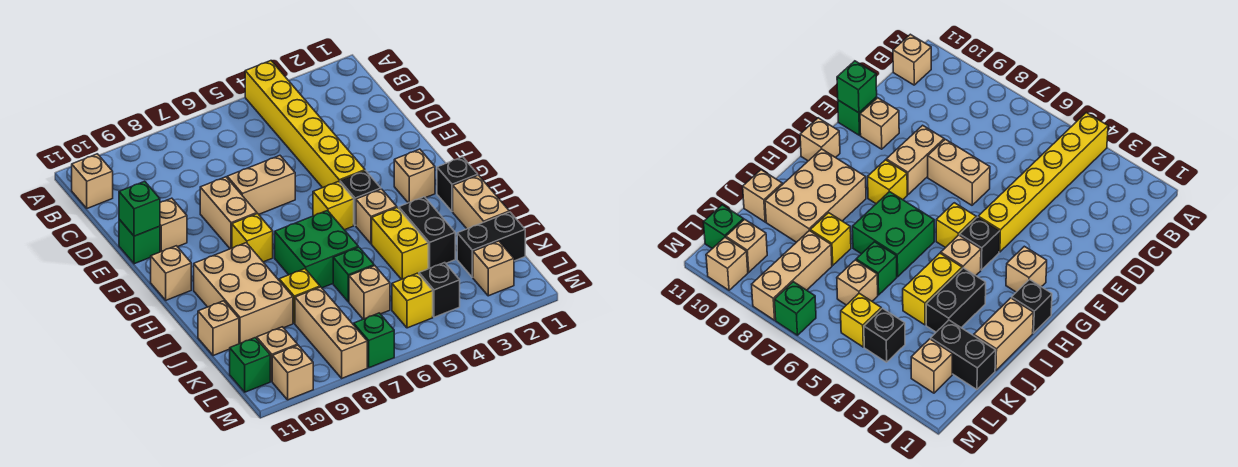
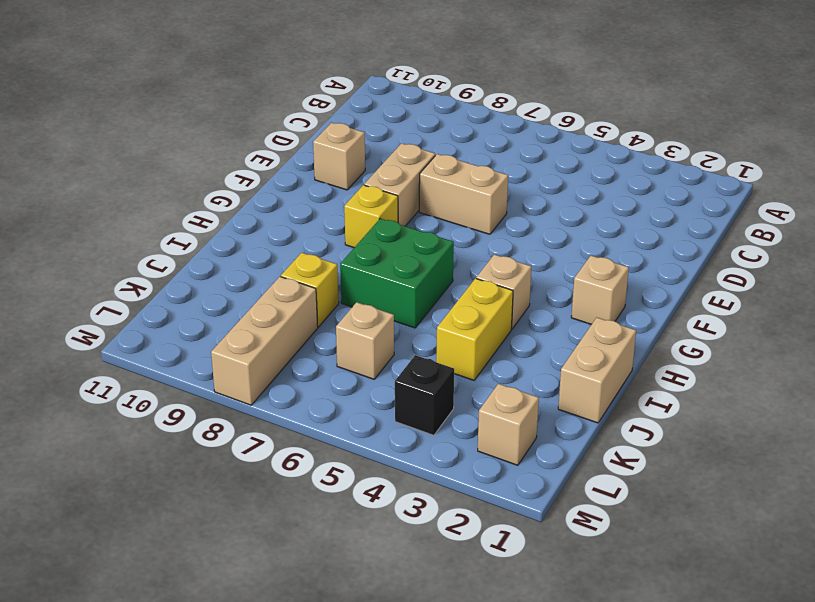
none -> yellow brick A4:F4 level 1
none -> tan brick B11 level 1
none -> green brick E11 level 1
none -> black brick G4 level 1

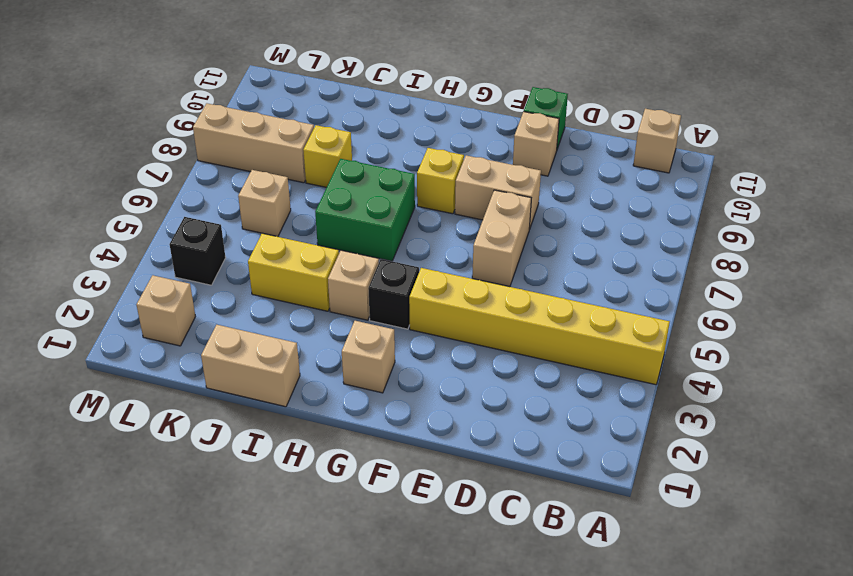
none -> yellow brick G5 level 1
none -> tan brick G11 level 1
none -> black brick H1 level 1
none -> tan brick H9:J10 level 1

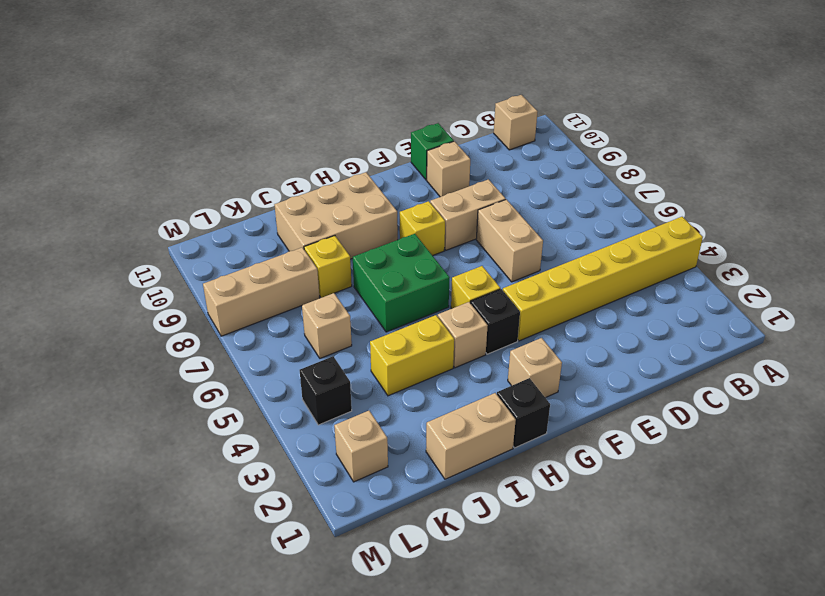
none -> tan brick G11 level 1
none -> black brick I3:J3 level 1
none -> green brick J6 level 1
none -> tan brick J11 level 1

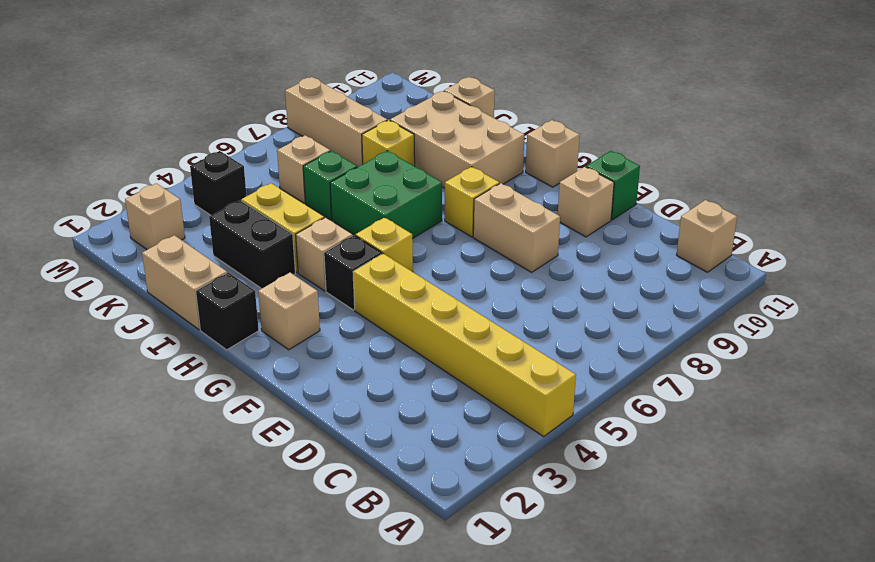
none -> tan brick E6:E7 level 1
none -> black brick K1:K2 level 1
none -> yellow brick L5 level 1
none -> tan brick L10 level 1

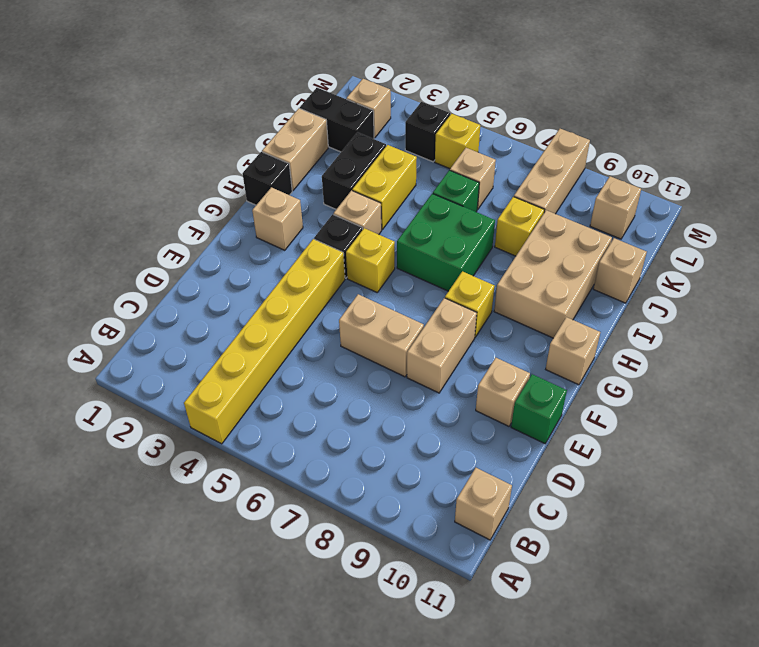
none -> green brick L11 level 1
none -> green brick M7 level 1
none -> tan brick M10 level 1
none -> green brick E11 level 2

